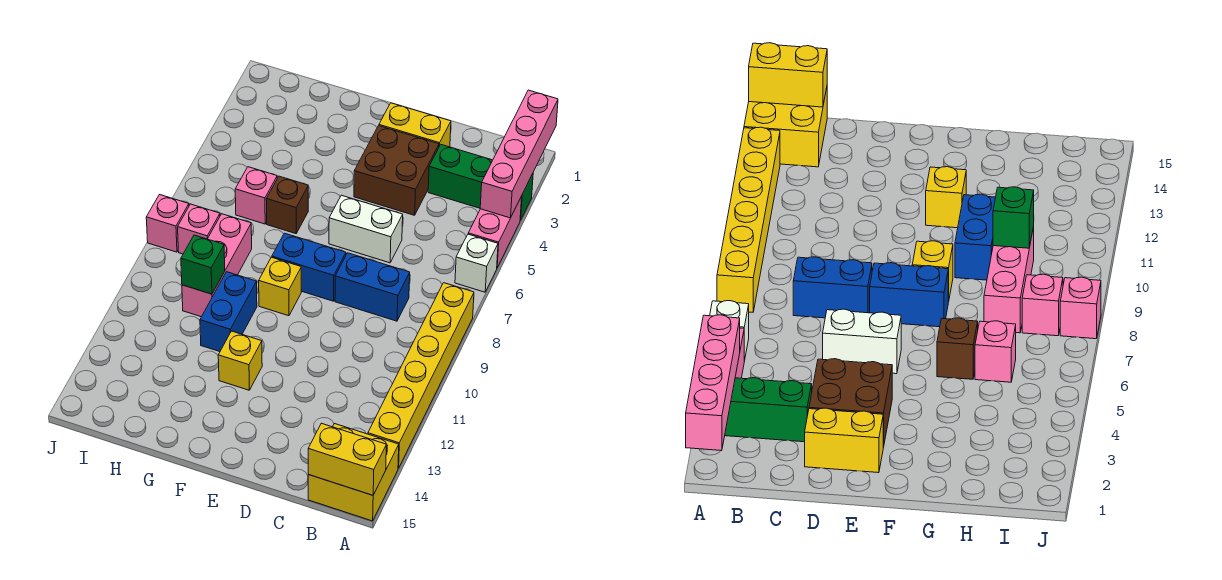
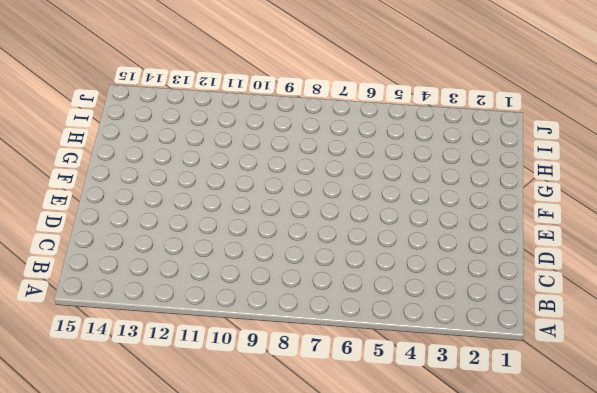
none -> green brick A3:C3 level 1
none -> pink brick A4:A5 level 1
none -> white brick A6 level 1

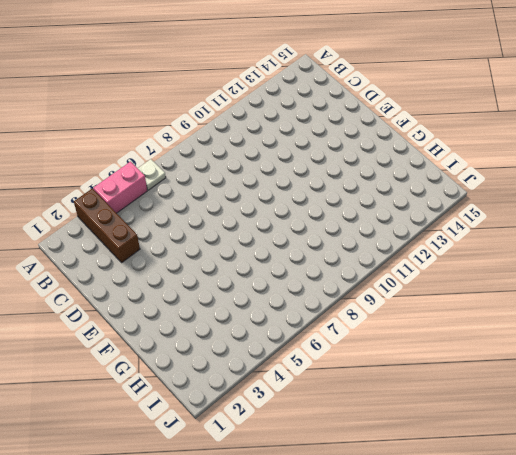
brown brick A3:C3 level 1 -> green brick A3:C3 level 1
white plate A6 level 1 -> white brick A6 level 1
none -> yellow brick A8:A13 level 1
none -> yellow brick A14:B15 level 1
none -> blue brick C8:D8 level 1

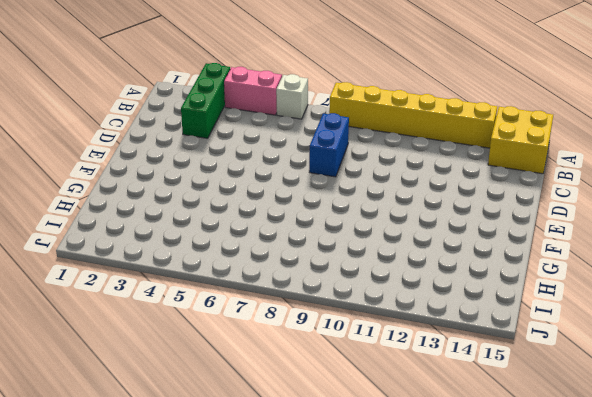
none -> yellow brick D2:E2 level 1
none -> brown brick D3:E4 level 1
none -> white brick D6:E6 level 1

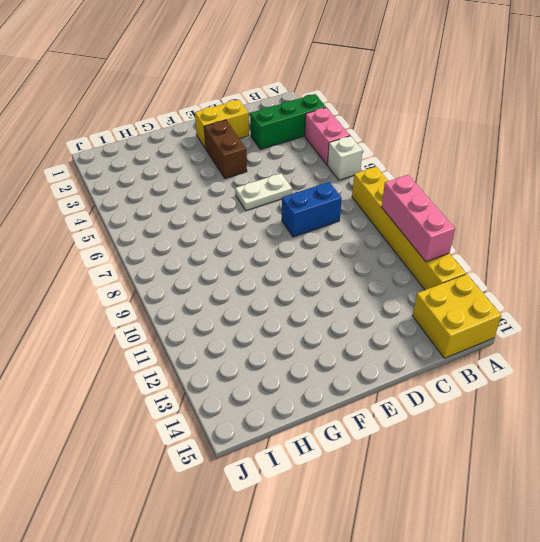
pink brick A10:A12 level 2 -> pink brick H8:H10 level 1
white plate D6:E6 level 1 -> white brick D6:E6 level 1
brown brick E3:E4 level 1 -> brown brick D3:E4 level 1
none -> blue brick E8:F8 level 1
none -> yellow brick F9 level 1
none -> yellow brick F12 level 1

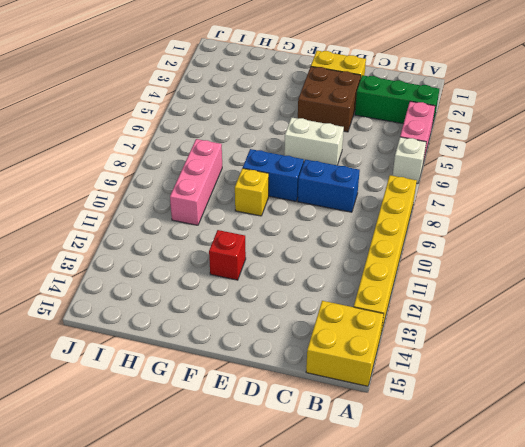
red brick F12 level 1 -> yellow brick F12 level 1
none -> brown brick G6 level 1
none -> blue brick G10:G11 level 1
none -> pink brick H6 level 1

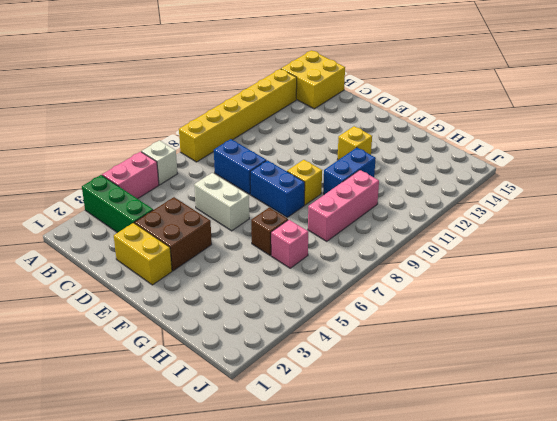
none -> pink brick I8 level 1
none -> pink brick J8 level 1
none -> pink brick A1:A4 level 2

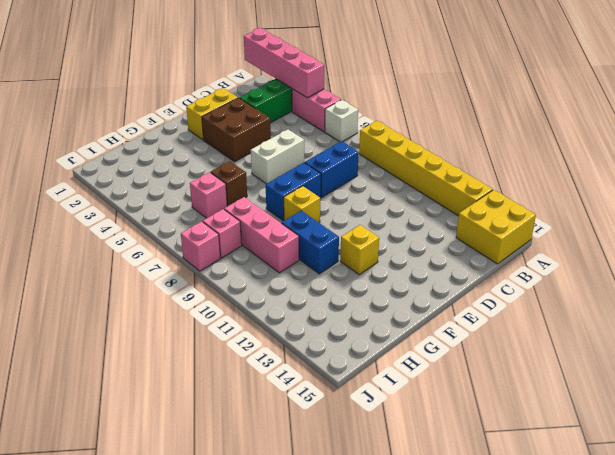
none -> yellow brick A15:B15 level 2
none -> green brick H10 level 2

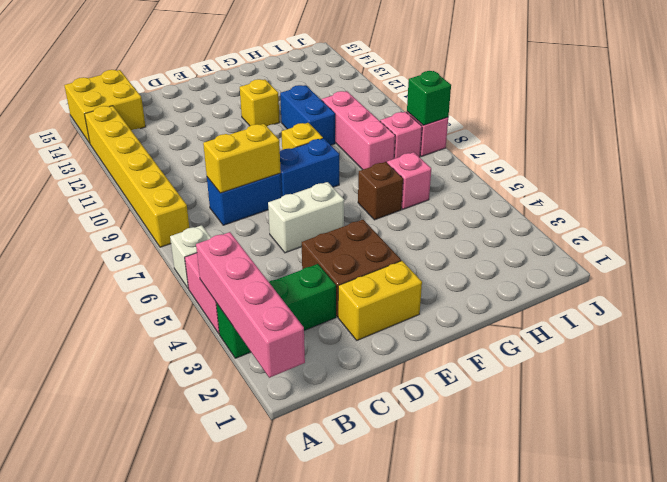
yellow brick C8:D8 level 2 -> yellow brick A15:B15 level 2
green brick J8 level 2 -> green brick H10 level 2

